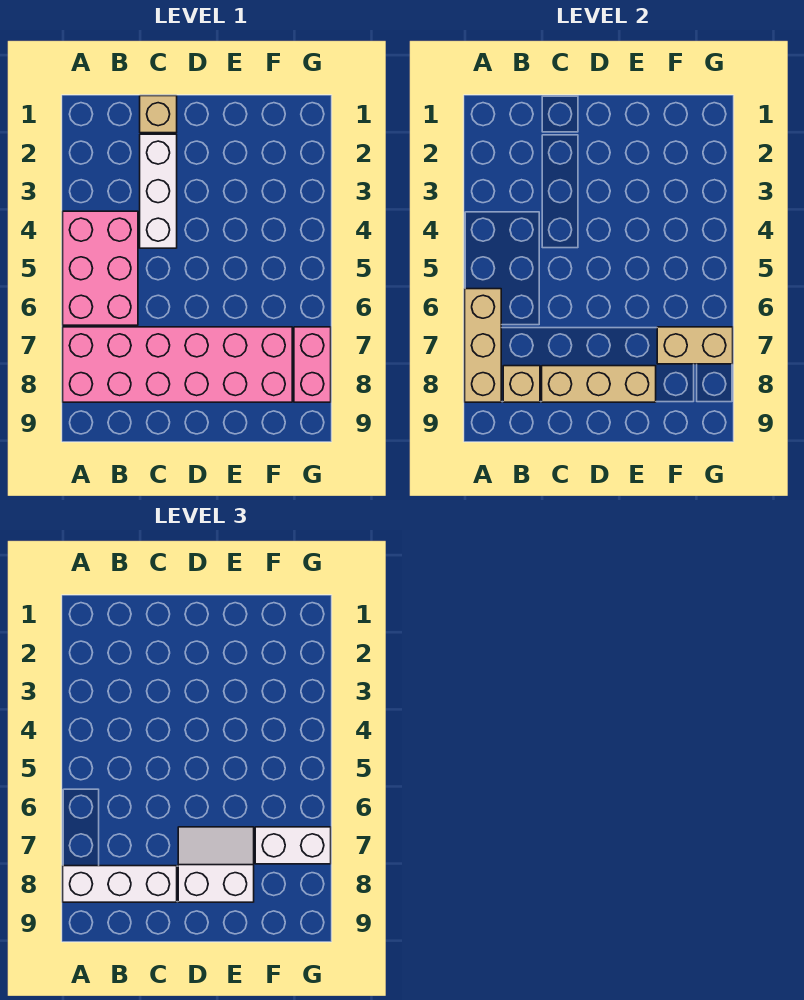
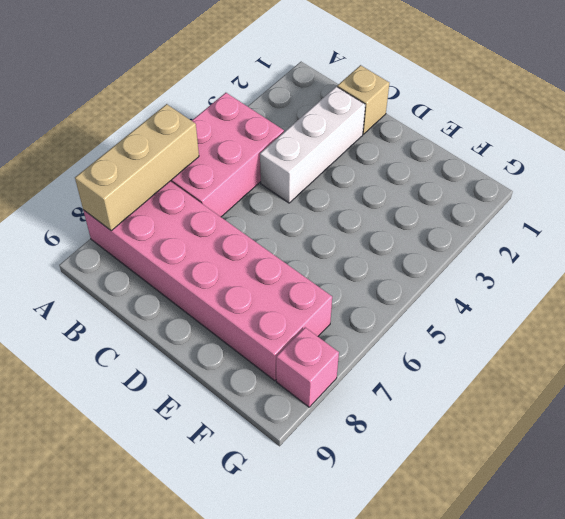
pink brick G8 level 1 -> pink brick G7:G8 level 1
none -> tan brick B8 level 2
none -> tan brick C8:E8 level 2
none -> tan brick F7:G7 level 2

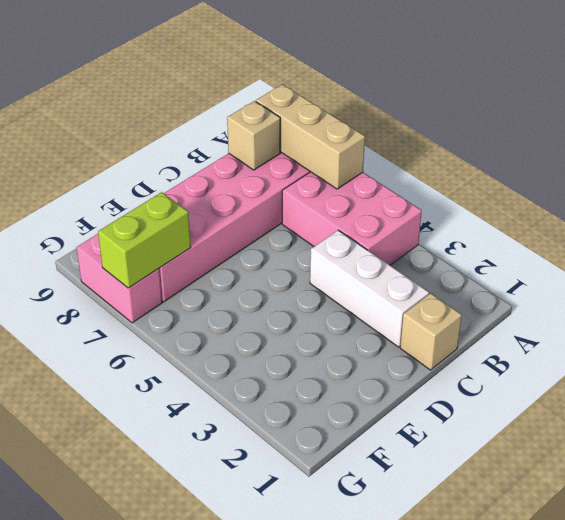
lime brick F7:G7 level 2 -> tan brick F7:G7 level 2
none -> tan brick C8:E8 level 2
none -> white brick A8:C8 level 3
none -> white slope D7:E8 level 3 top 8

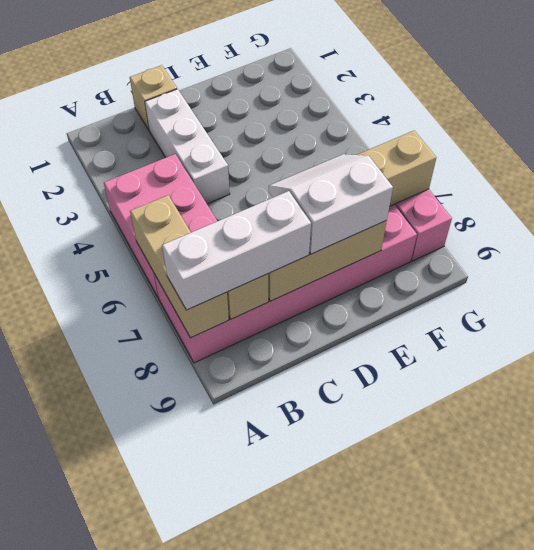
none -> white brick F7:G7 level 3

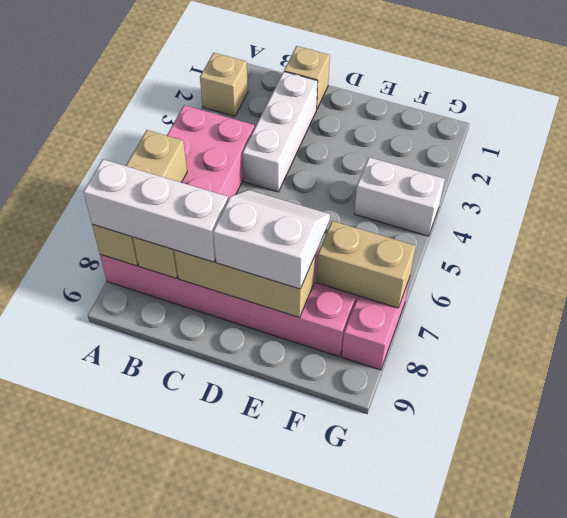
tan brick A2 level 1 -> none
white brick F4:G4 level 1 -> white brick F7:G7 level 3

